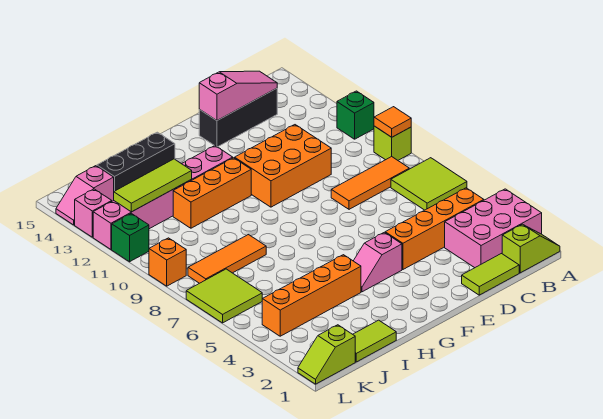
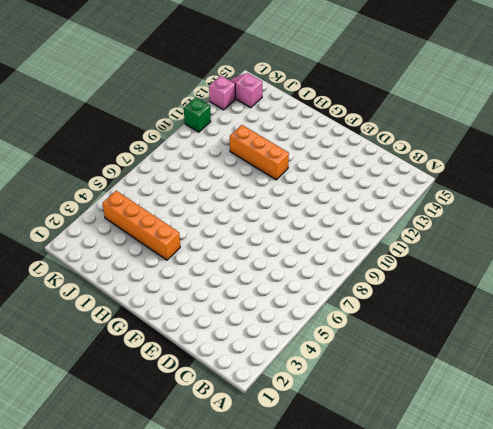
none -> lime slope A1:B1 level 1 top B
none -> pink brick A2:C3 level 1
none -> lime tile A6:B7 level 1

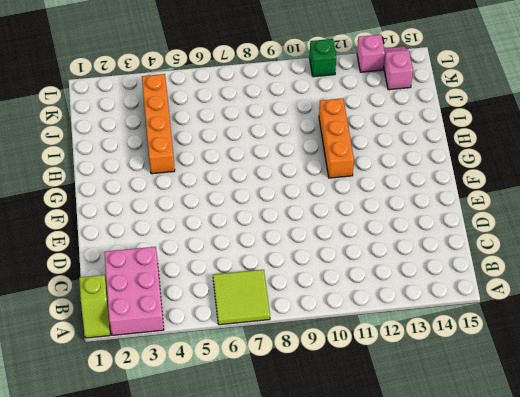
none -> lime brick A9 level 1
none -> green brick A11 level 1
none -> orange brick B4:E4 level 1

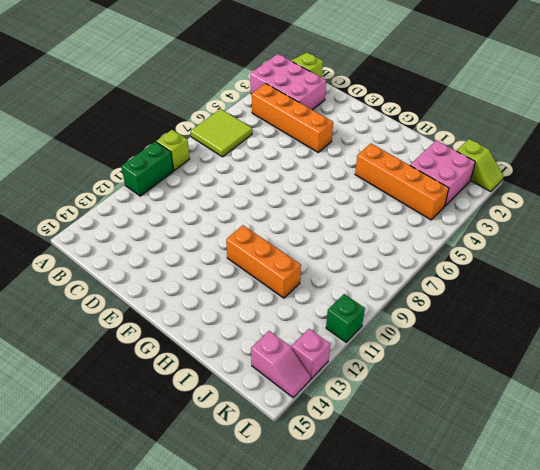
green brick A10:A11 level 1 -> green brick A11 level 1
pink brick J2:K3 level 1 -> none
none -> orange tile B8:D8 level 1
none -> lime tile C1:D1 level 1
none -> black brick C14:E14 level 1

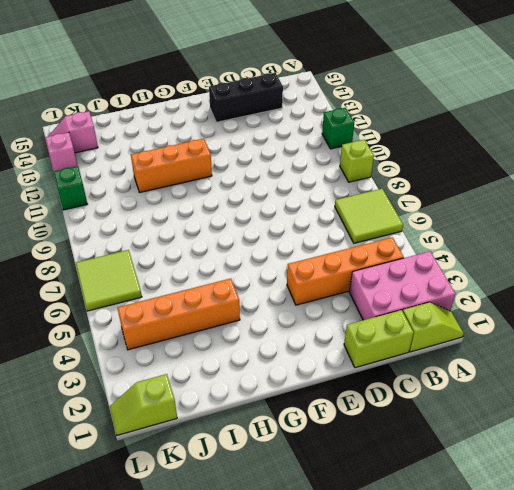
lime brick C1:D1 level 1 -> lime tile C1:D1 level 1
none -> orange tile B8:D8 level 1
none -> orange brick D10:F11 level 1
none -> pink slope F4:G4 level 1 top F

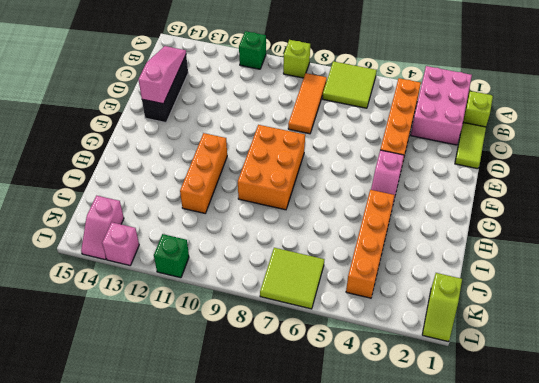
orange brick F8:H9 level 1 -> orange brick D10:F11 level 1
none -> pink brick G12:L12 level 1
none -> black brick H14:J14 level 1
none -> lime tile I1:J1 level 1

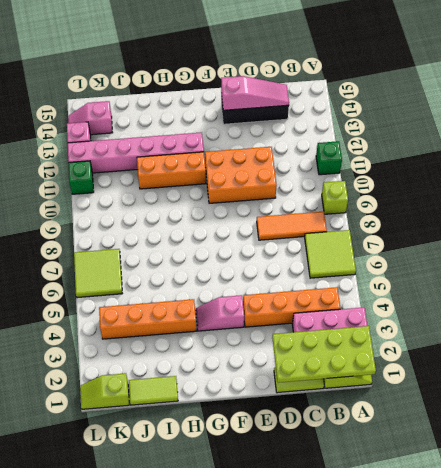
lime plate A1:D2 level 2 -> none
none -> black brick H14:J14 level 1
none -> orange tile I8:K8 level 1
none -> orange brick L9 level 1

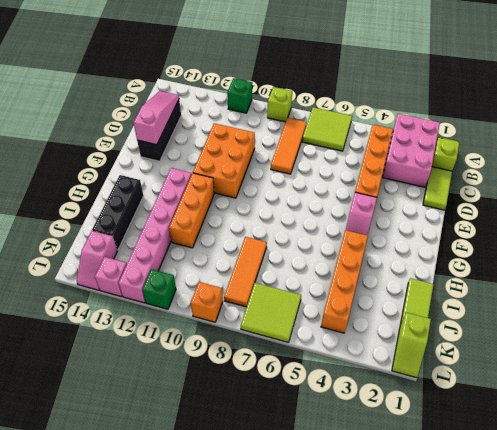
none -> orange tile A9 level 2
none -> lime tile I12:K12 level 2

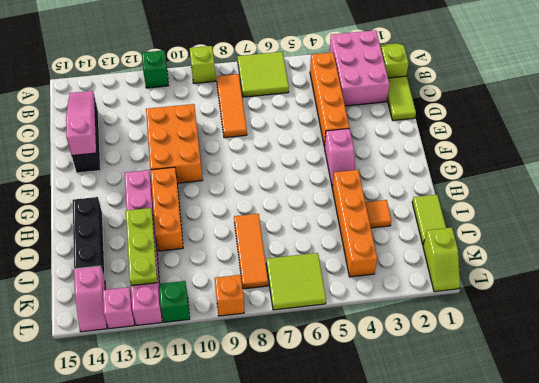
orange tile I3 level 1 -> orange tile A9 level 2
lime plate I12:K12 level 2 -> lime tile I12:K12 level 2

